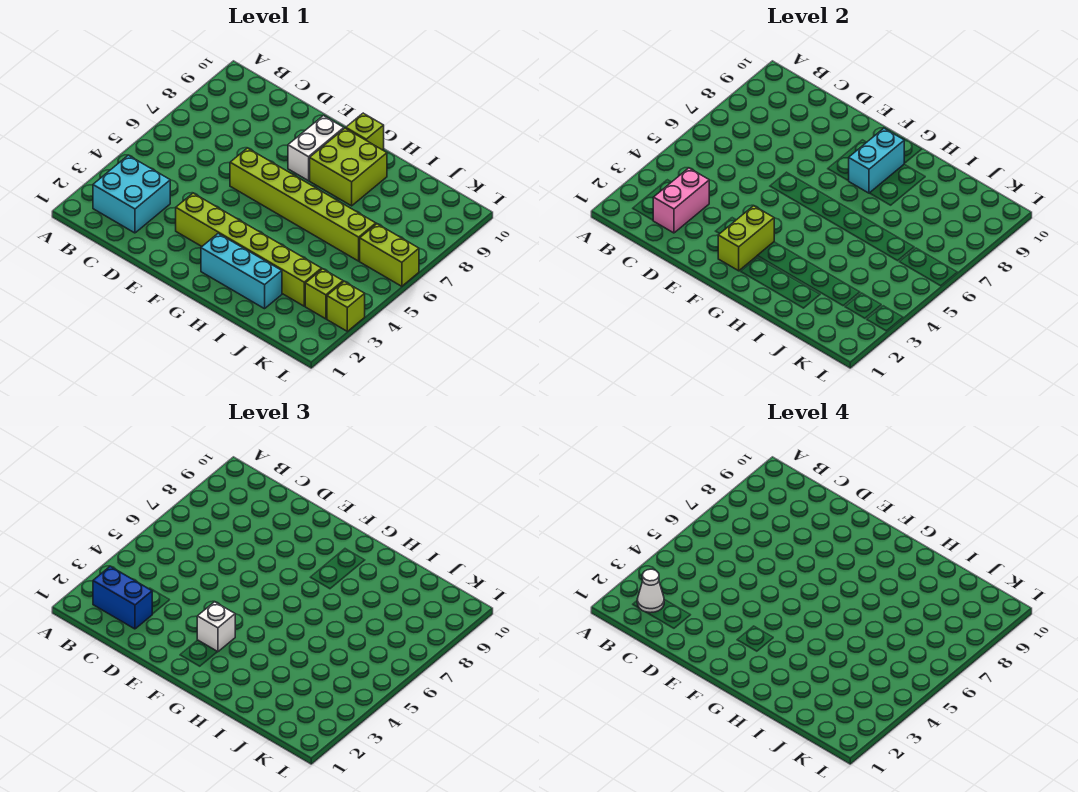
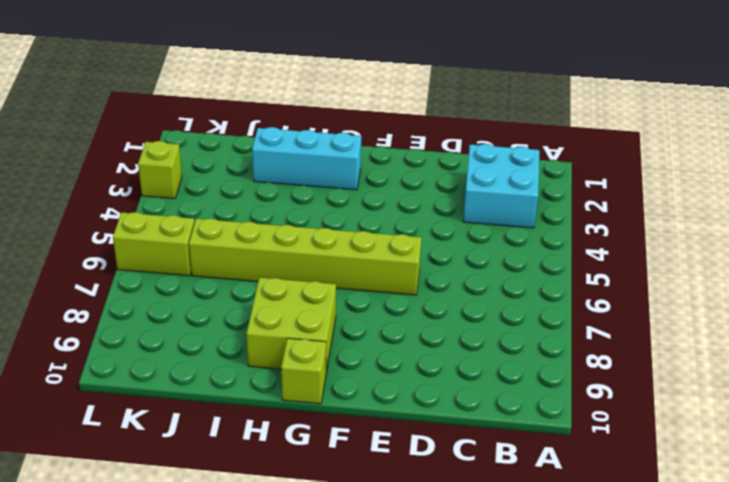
none -> lime brick E3:J3 level 1
none -> white brick F8:F9 level 1
none -> lime brick K3 level 1

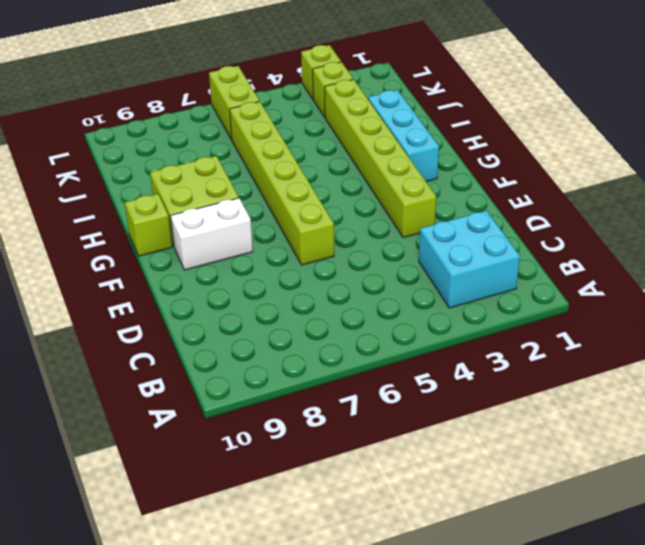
none -> pink brick C2:C3 level 2
none -> lime brick F2:F3 level 2
none -> cyan brick G8:G9 level 2

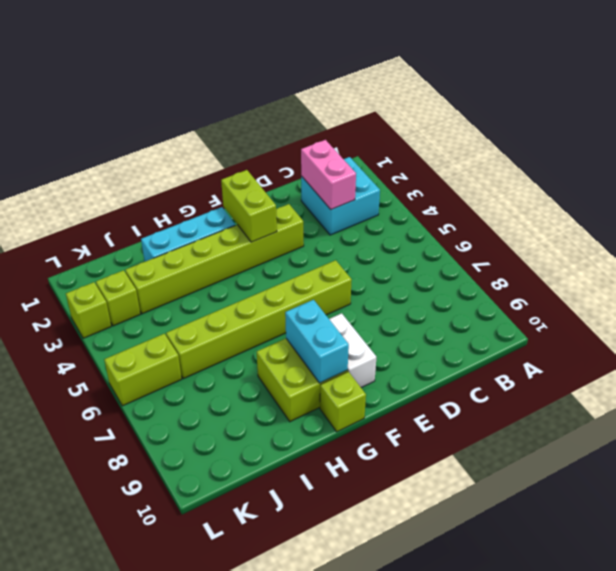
none -> blue brick B2:C2 level 3
none -> white brick F3 level 3
none -> white cone B2 level 4

